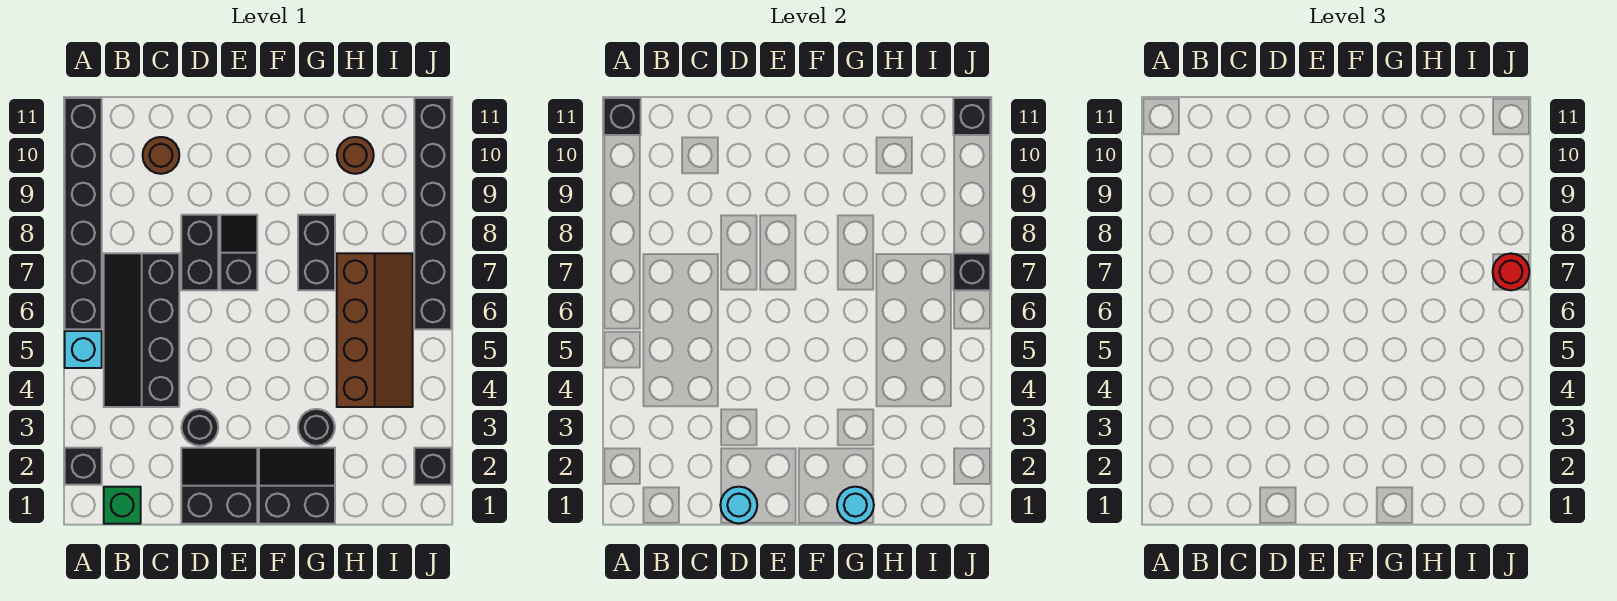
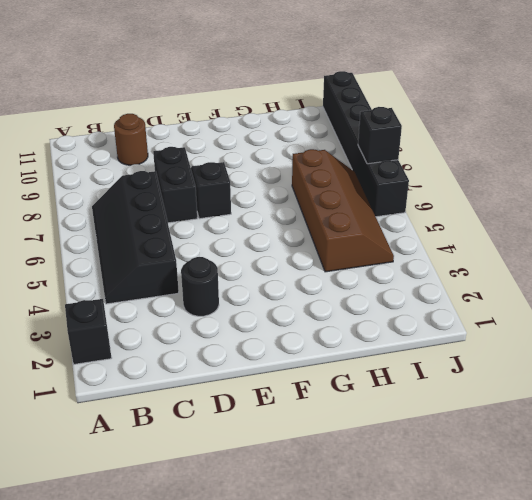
none -> cyan brick A5 level 1
none -> black brick A6:A11 level 1
none -> green brick B1 level 1

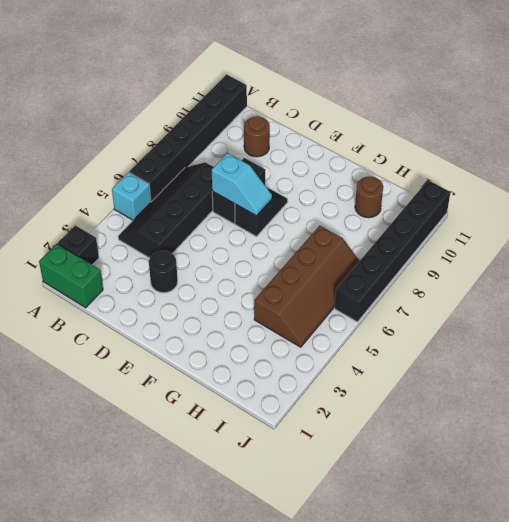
green brick A1:B1 level 1 -> green brick B1 level 1
cyan slope D7:E7 level 2 top D -> none
none -> black slope D1:E2 level 1 top 1
none -> black slope F1:G2 level 1 top 1
none -> black round brick G3 level 1

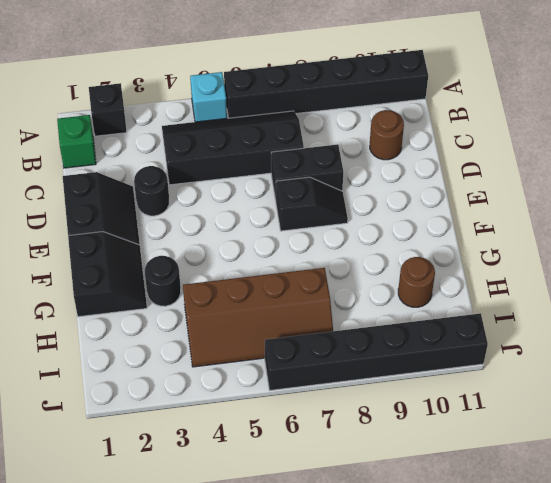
none -> black brick G7:G8 level 1
none -> black brick J2 level 1
none -> black brick A11 level 2

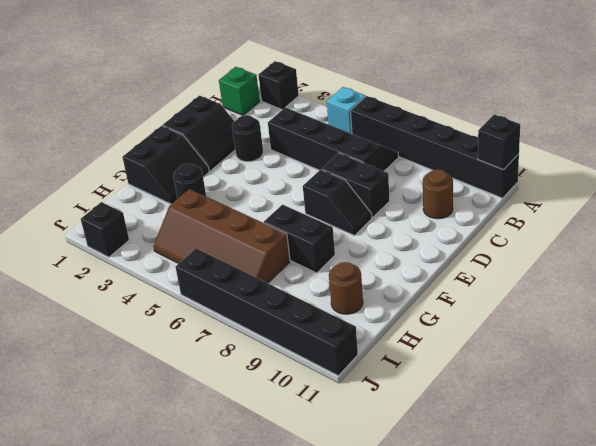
none -> cyan round brick D1 level 2
none -> cyan round brick G1 level 2
none -> black brick J7 level 2

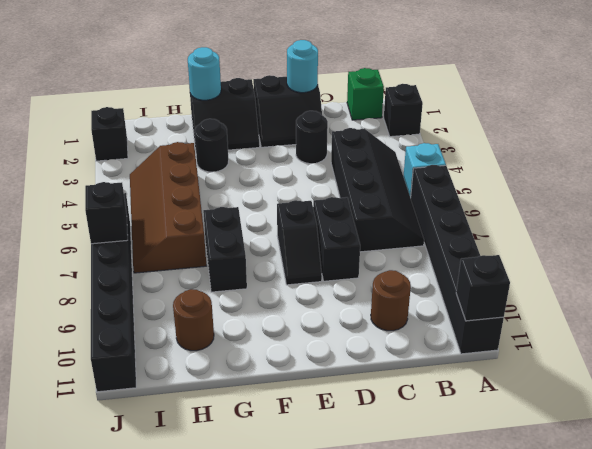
none -> black brick J11 level 2
none -> red round brick J7 level 3

